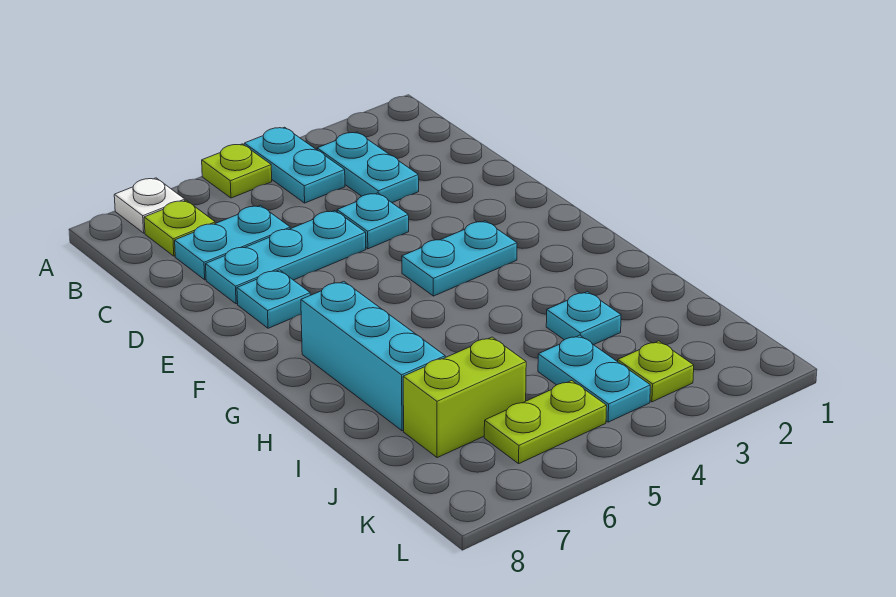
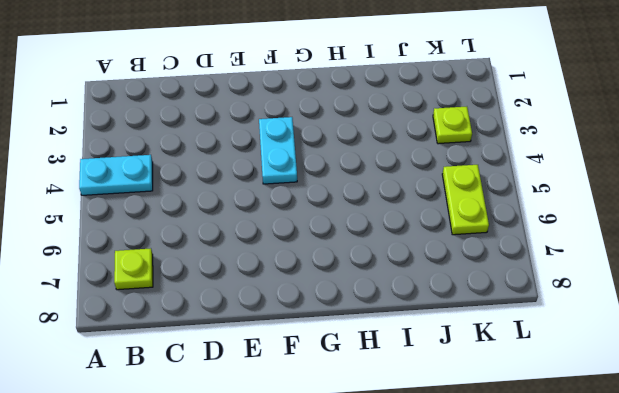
none -> lime plate A5 level 1
none -> white plate A7 level 1
none -> cyan plate B3:C3 level 1

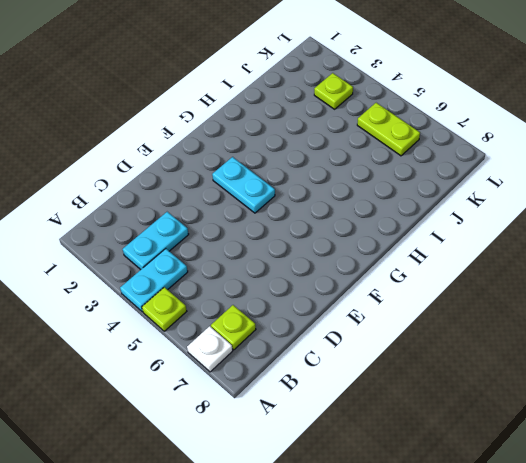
none -> cyan plate C6:C7 level 1
none -> cyan plate D4 level 1
none -> cyan plate D5:D7 level 1

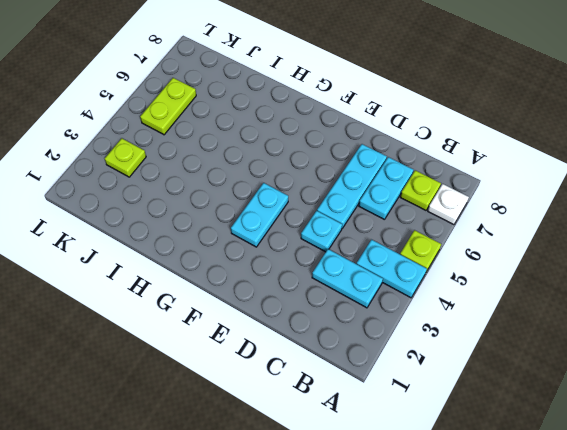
none -> cyan plate E7 level 1
none -> cyan brick G7:I7 level 1
none -> cyan plate I3 level 1

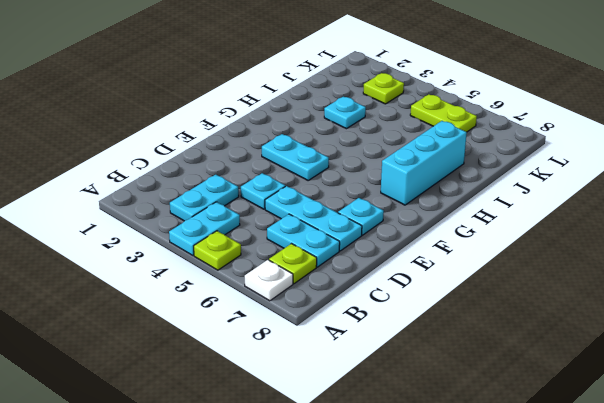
none -> cyan plate J4:K4 level 1
none -> lime brick J6:J7 level 1

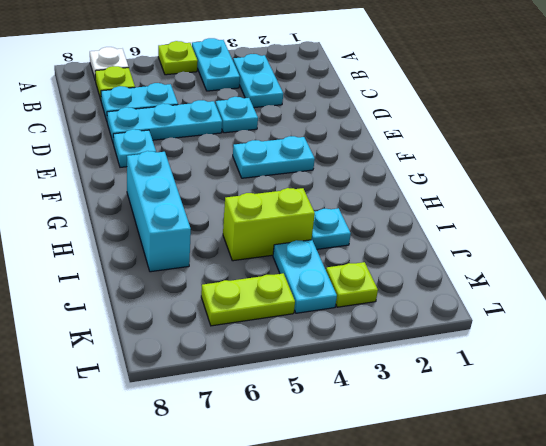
lime brick I4:I5 level 1 -> lime brick J6:J7 level 1

